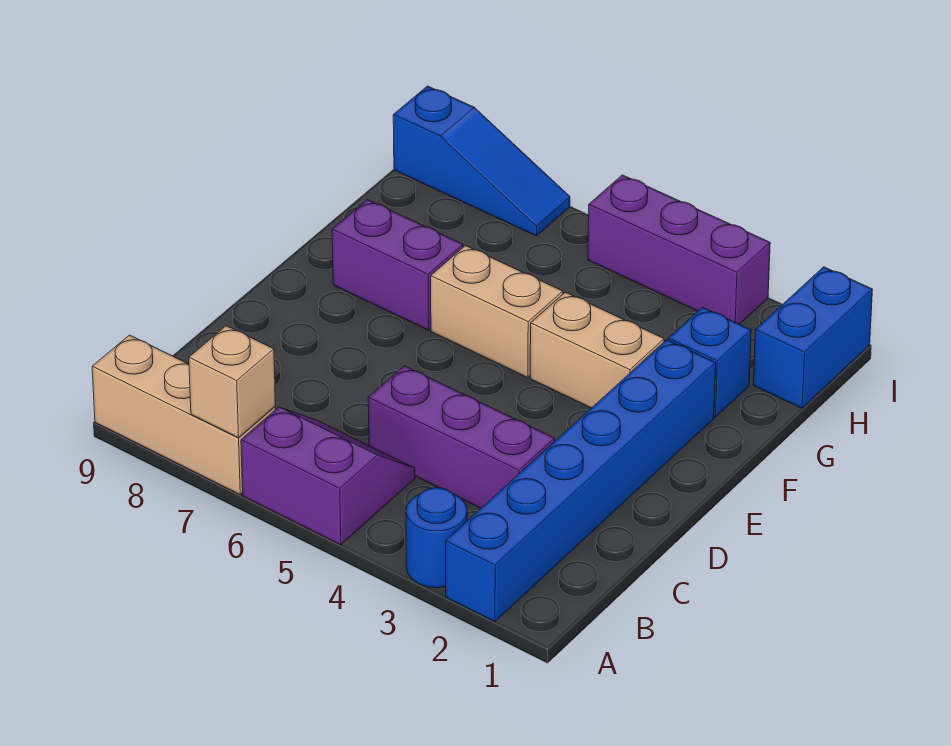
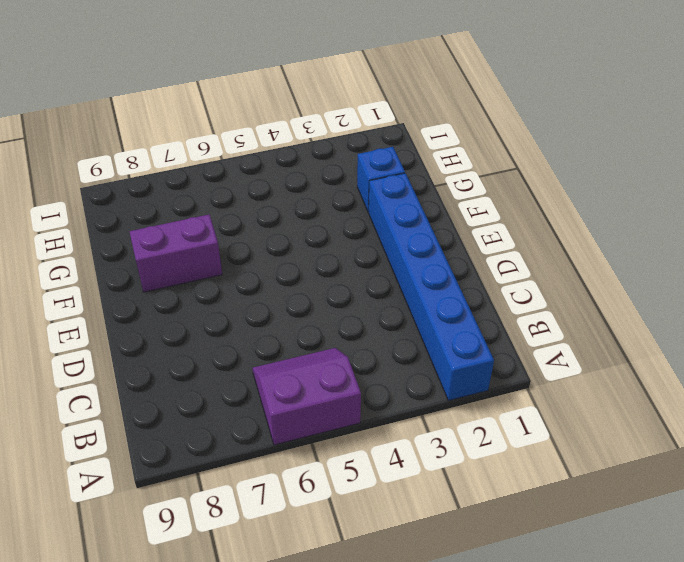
none -> blue round brick A3 level 1
none -> tan brick A7:A9 level 1
none -> purple brick C3:C5 level 1

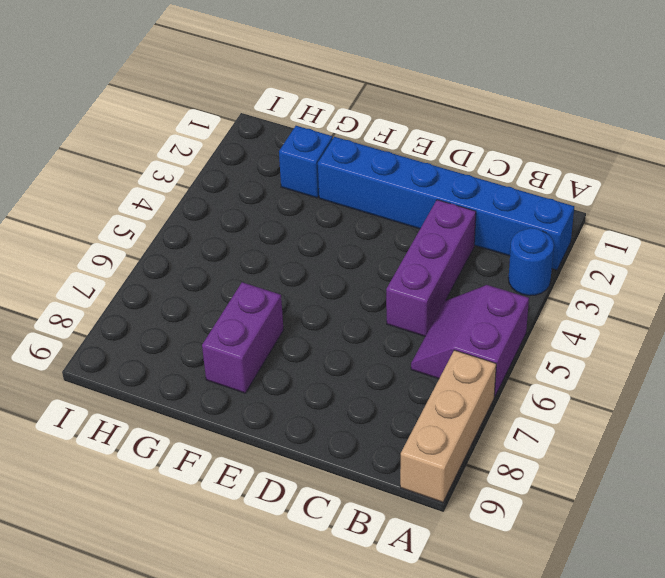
none -> tan brick F3:F4 level 1
none -> tan brick F5:F6 level 1
none -> blue brick H1:I1 level 1

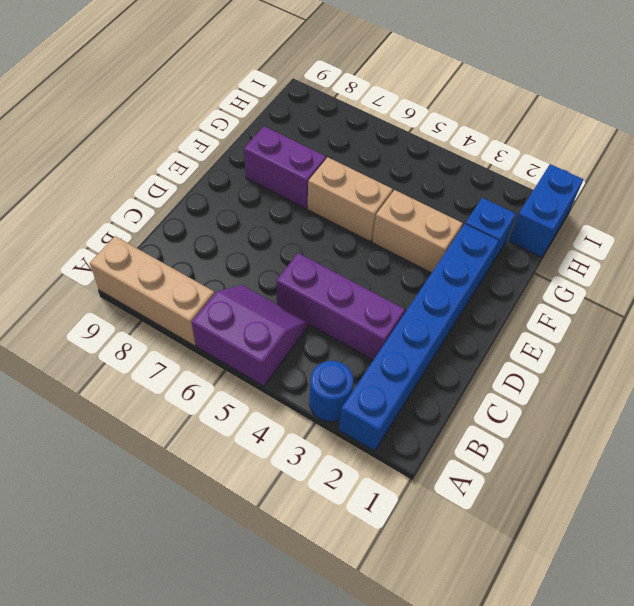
none -> purple brick I3:I5 level 1
none -> blue slope I7:I9 level 1 top 9
none -> tan brick A7 level 2

